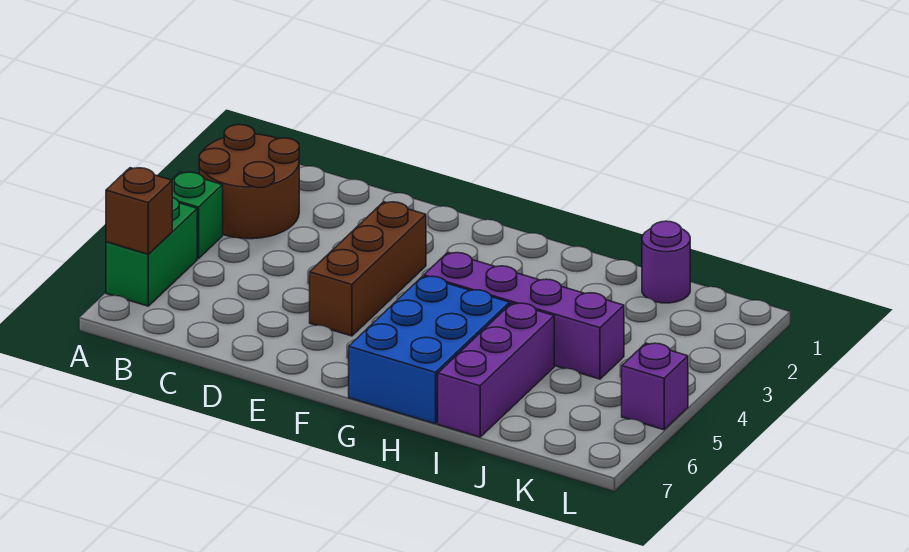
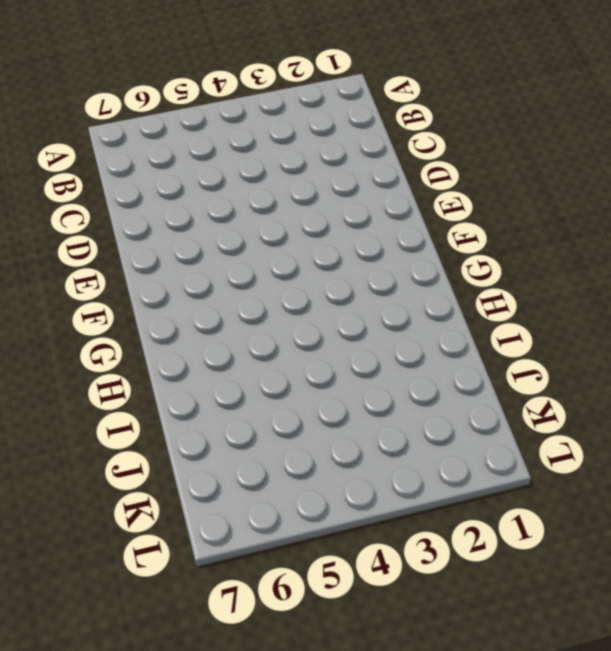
none -> brown round brick A2:B3 level 1
none -> green brick A4 level 1

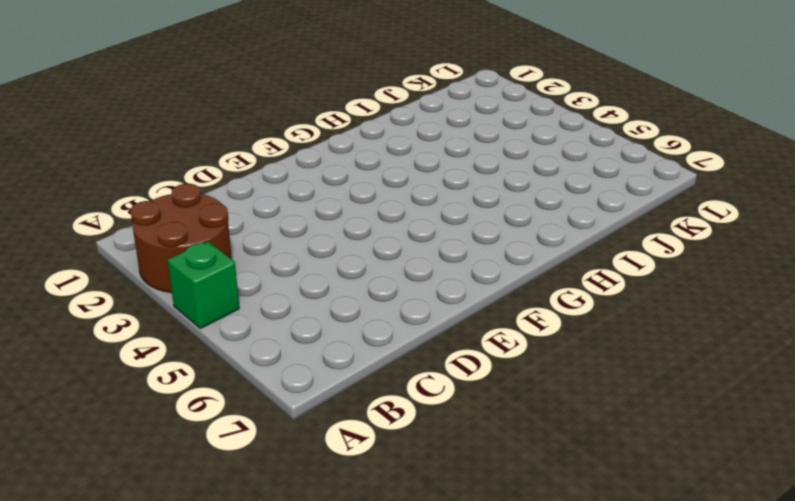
none -> green brick A5:A6 level 1
none -> brown brick E3:E5 level 1

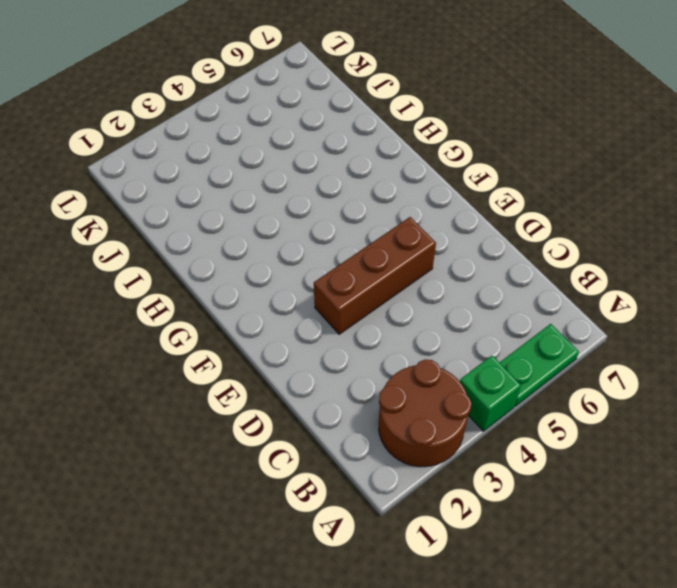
green plate A5:A6 level 1 -> green brick A5:A6 level 1
none -> purple brick G4:J4 level 1
none -> blue brick G5:H7 level 1

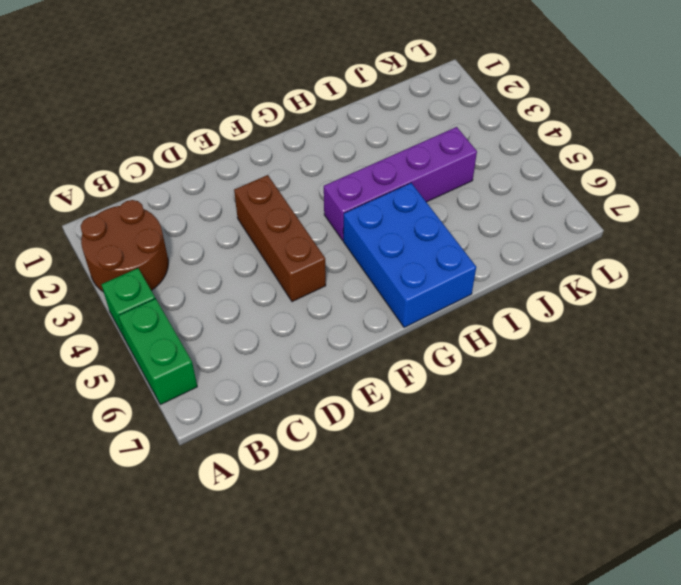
none -> purple brick I5:I7 level 1
none -> purple round brick J1 level 1

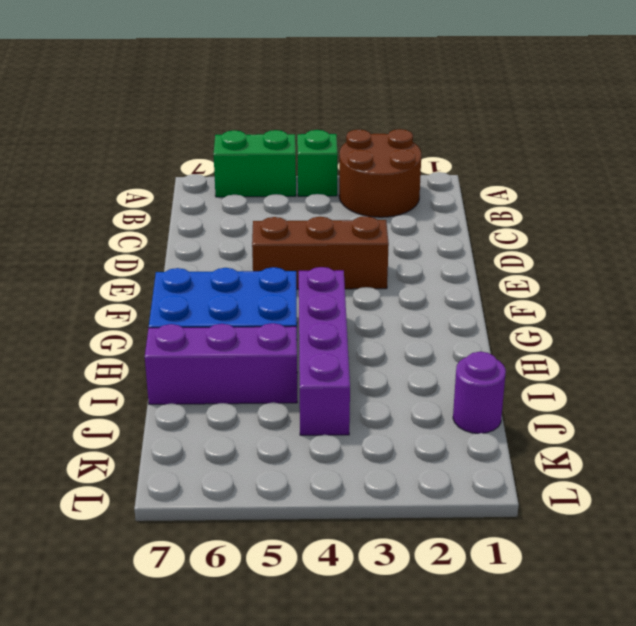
none -> purple brick L5 level 1
none -> brown brick A6 level 2

